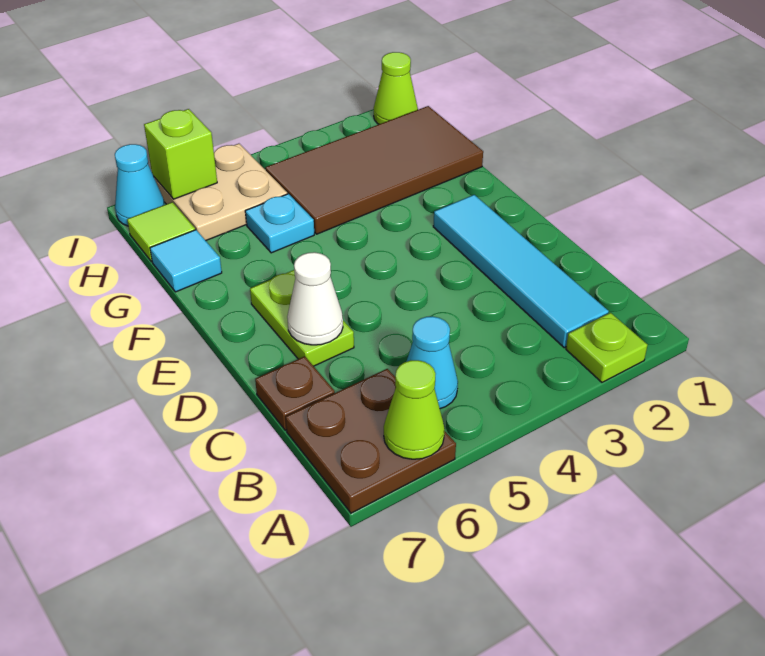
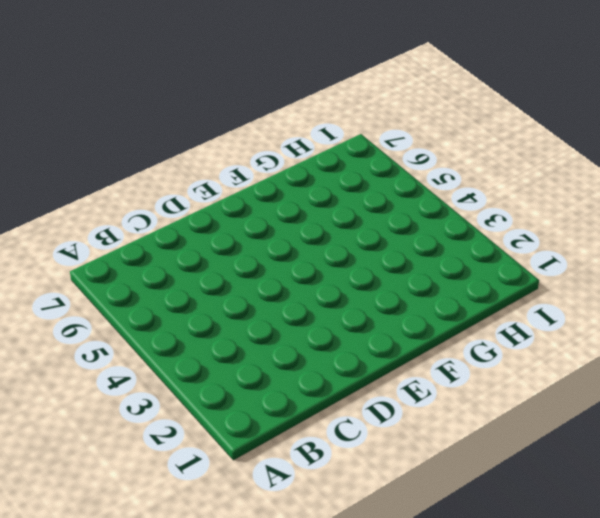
none -> lime plate A2 level 1
none -> brown plate A6:B7 level 1
none -> cyan tile B2:E2 level 1

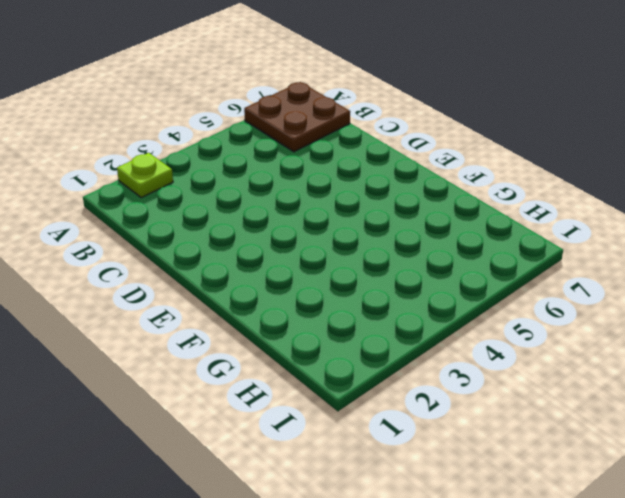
none -> cyan tile B2:E2 level 1
none -> cyan cone B5 level 1
none -> brown plate C7 level 1

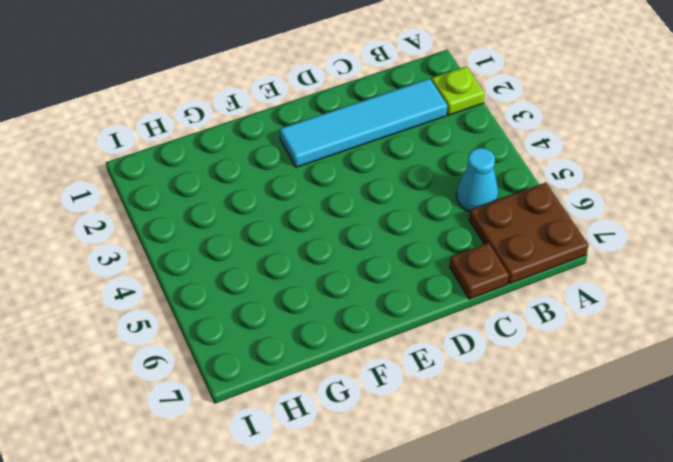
none -> lime plate D6:E6 level 1
none -> brown tile G1:H4 level 1
none -> cyan plate G5 level 1

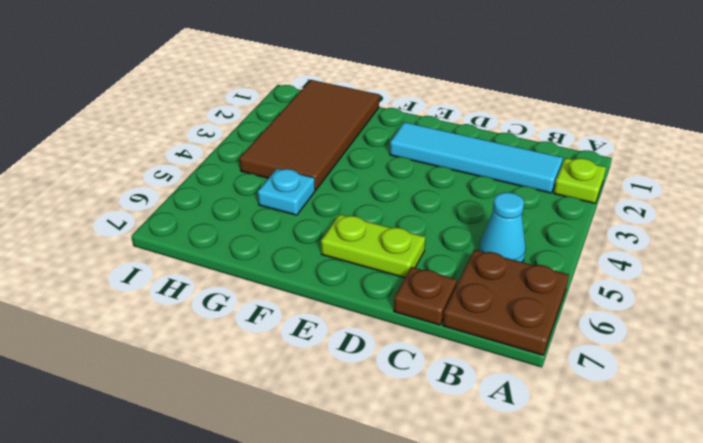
none -> cyan tile G7 level 1
none -> tan plate H5:I6 level 1
none -> lime tile H7 level 1

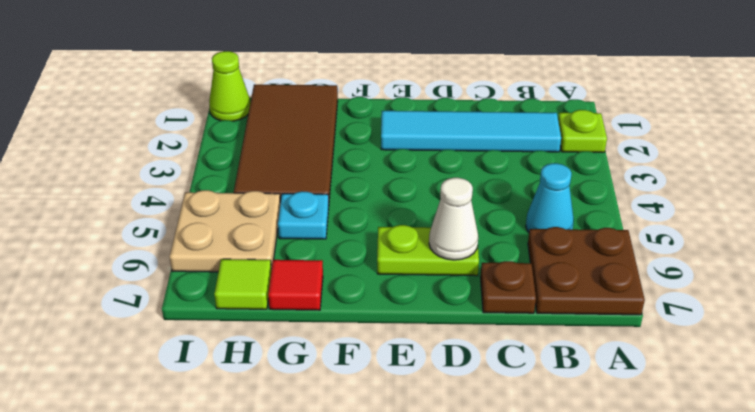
red tile G7 level 1 -> cyan tile G7 level 1
none -> cyan cone I7 level 1
none -> lime cone A6 level 2
none -> lime brick I6 level 2

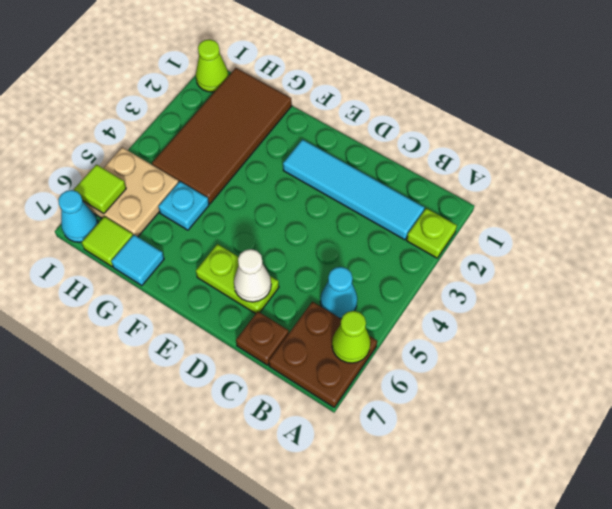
lime tile I6 level 2 -> lime brick I6 level 2

